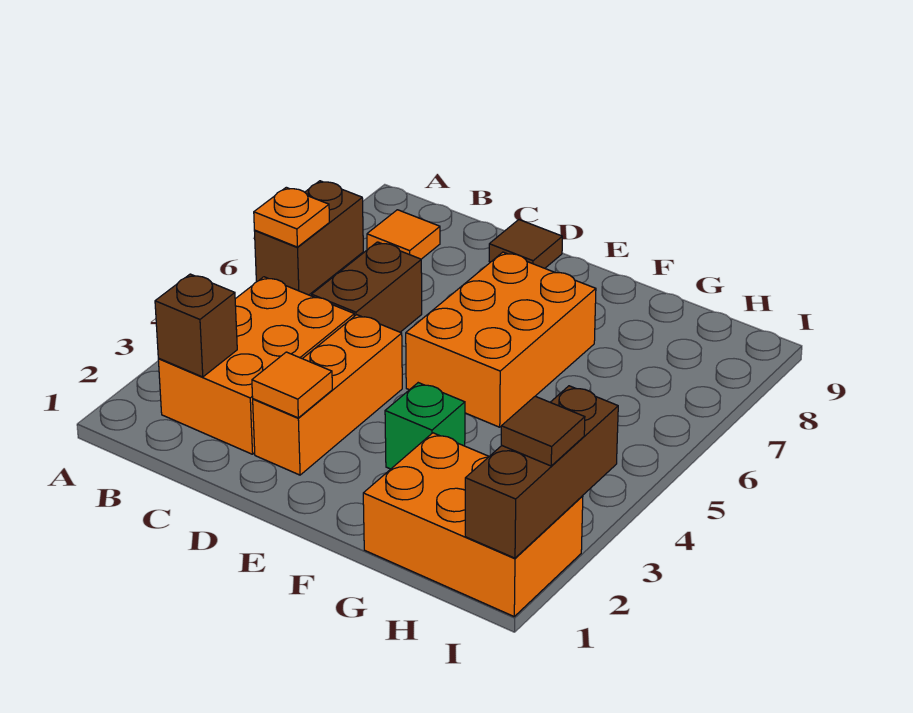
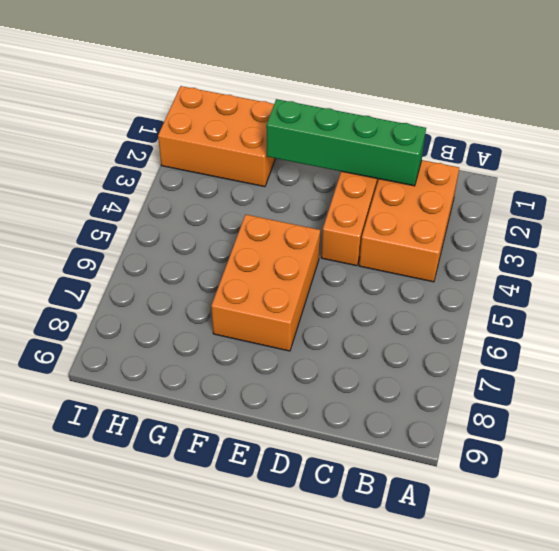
green brick C2:F2 level 2 -> orange tile D2 level 2
none -> brown brick A6:A7 level 1
none -> orange tile B8 level 1
none -> brown brick C5:C6 level 1

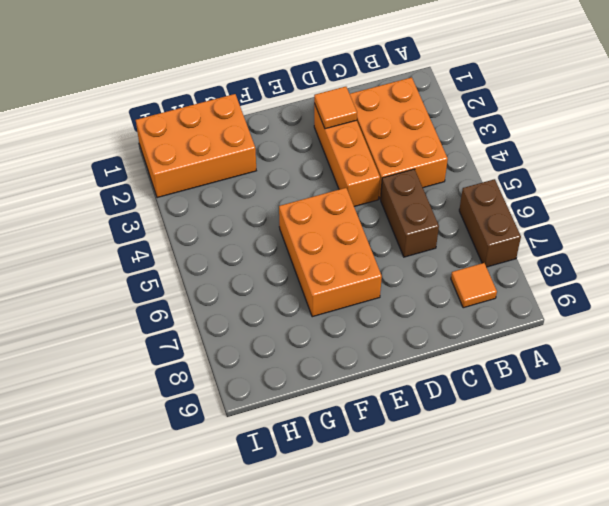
none -> brown tile D9 level 1
none -> green brick F3 level 1
none -> orange plate A6 level 2

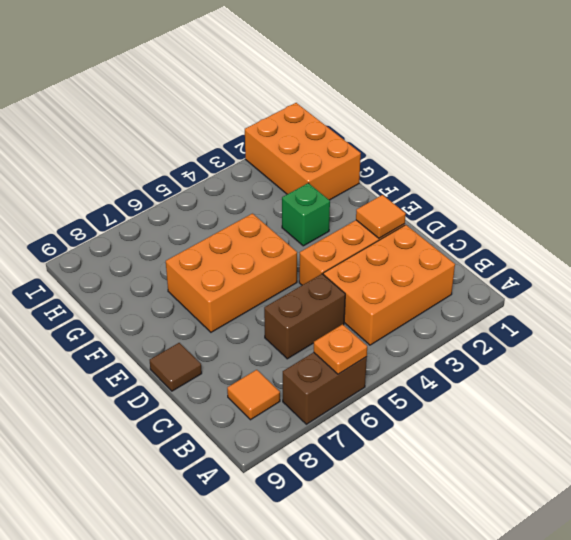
none -> brown brick B2 level 2
none -> brown brick I1:I3 level 2
none -> brown tile I2 level 3

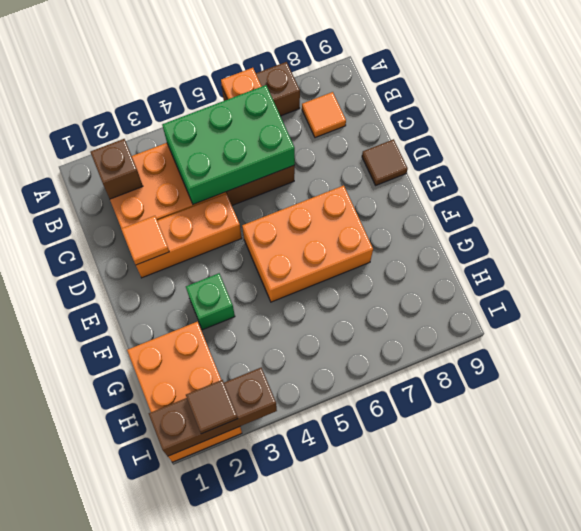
green brick B4:C6 level 2 -> none

